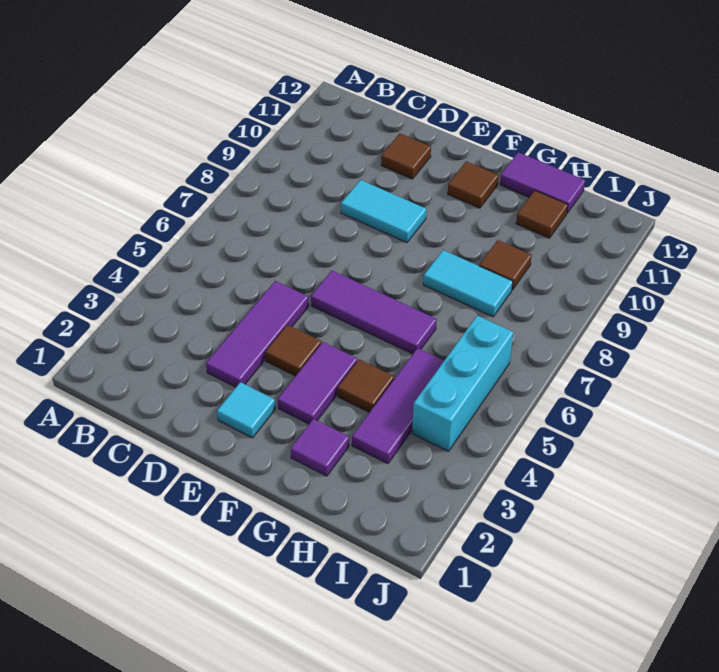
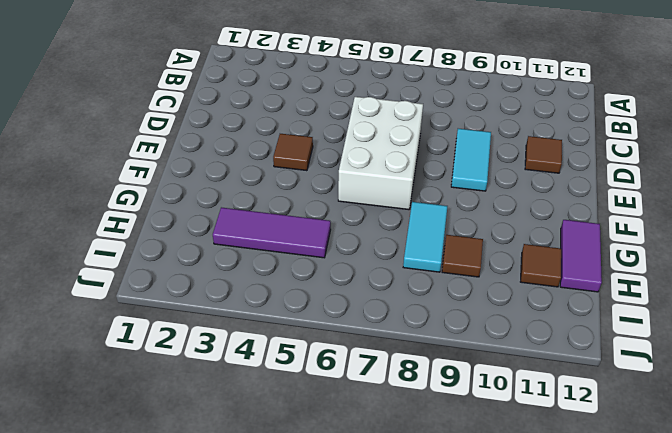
white brick D6:F7 level 1 -> purple tile E6:G6 level 1
none -> purple tile D3:D5 level 1
none -> cyan tile E2 level 1
none -> purple tile F3:F4 level 1

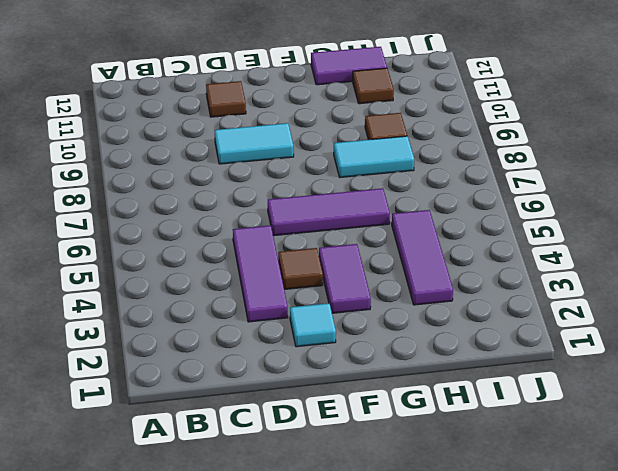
none -> brown tile F11 level 1
none -> purple tile G2 level 1
none -> brown tile G4 level 1

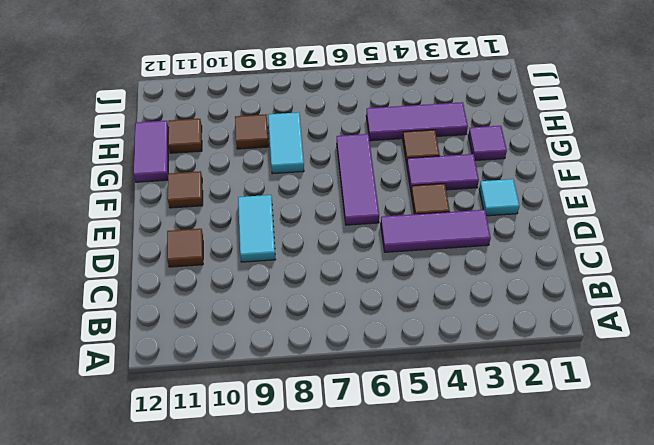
none -> cyan brick I4:I6 level 1

